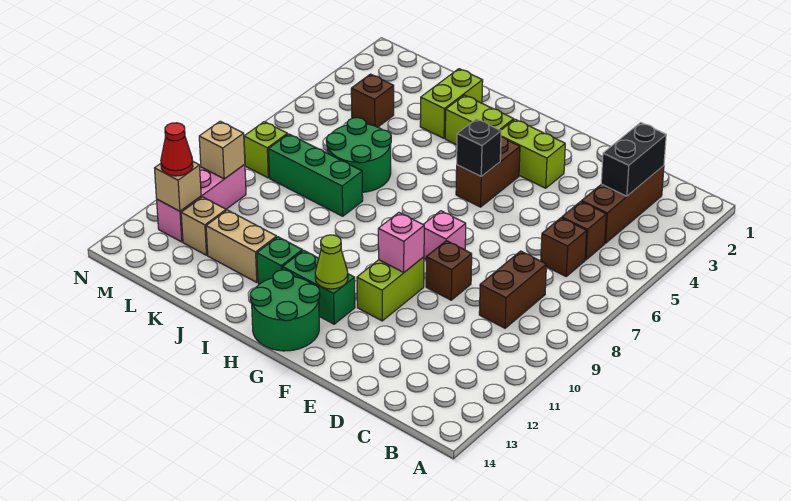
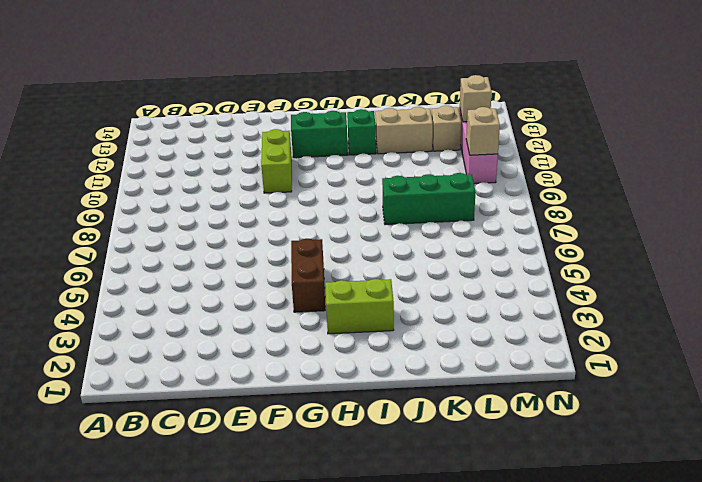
none -> brown brick C2:C4 level 1
none -> brown brick C5 level 1
none -> brown brick C6 level 1

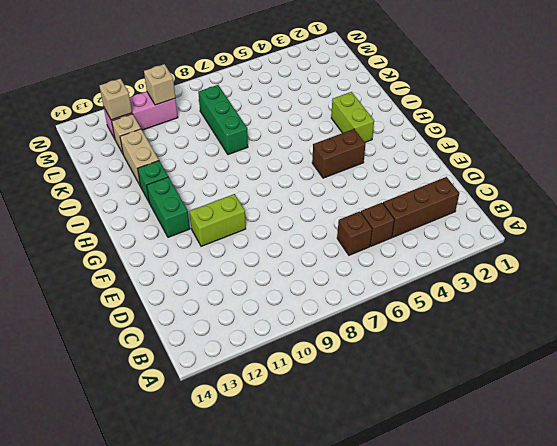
none -> brown brick C8:C9 level 1
none -> brown brick E9 level 1
none -> lime brick F3:G3 level 1

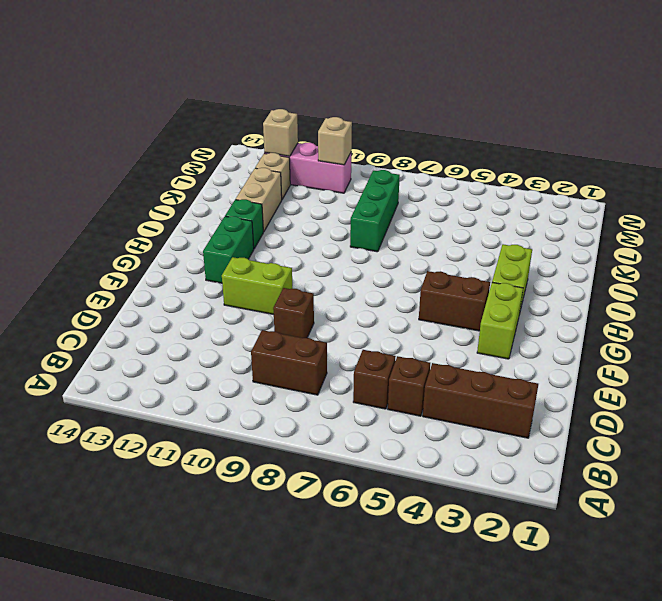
none -> pink brick F8 level 1
none -> green round brick G13:H14 level 1
none -> lime brick J2:J3 level 1

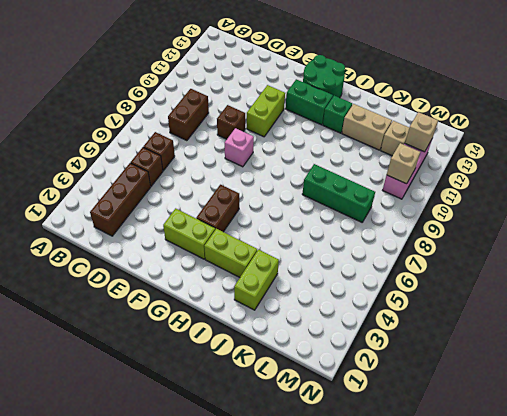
none -> green round brick J6:K7 level 1
none -> brown brick L4 level 1
none -> lime brick M8 level 1

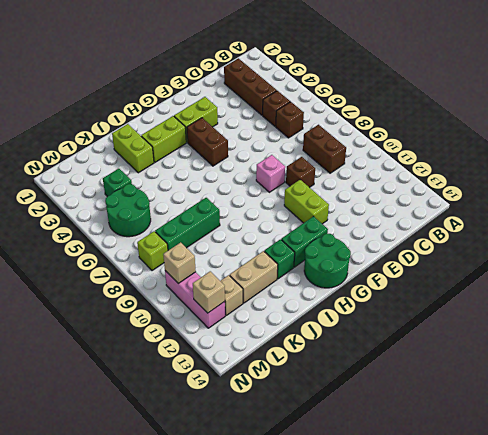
green brick L4 level 1 -> brown brick L4 level 1
green round brick L5:M6 level 1 -> green round brick J6:K7 level 1
none -> black brick C2:C3 level 2
none -> pink brick F10 level 2
none -> black brick G5 level 2

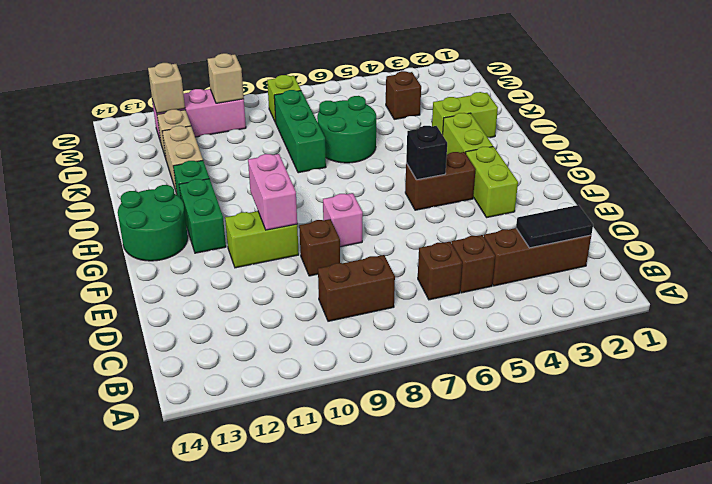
black tile C2:C3 level 2 -> black brick C2:C3 level 2
pink brick F10:G10 level 2 -> pink brick F10 level 2
none -> lime cone G12 level 2
none -> red cone M12 level 3

